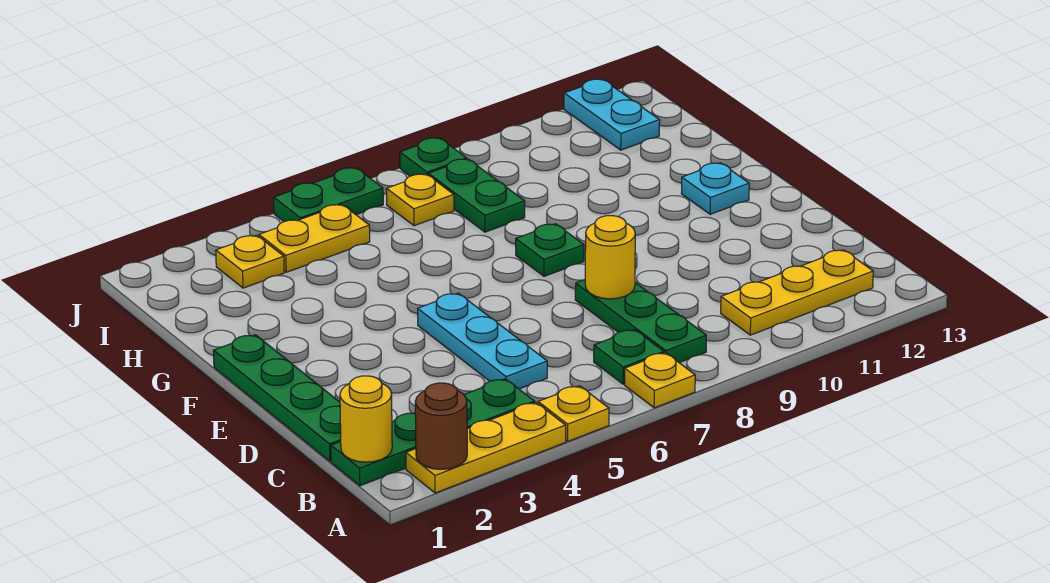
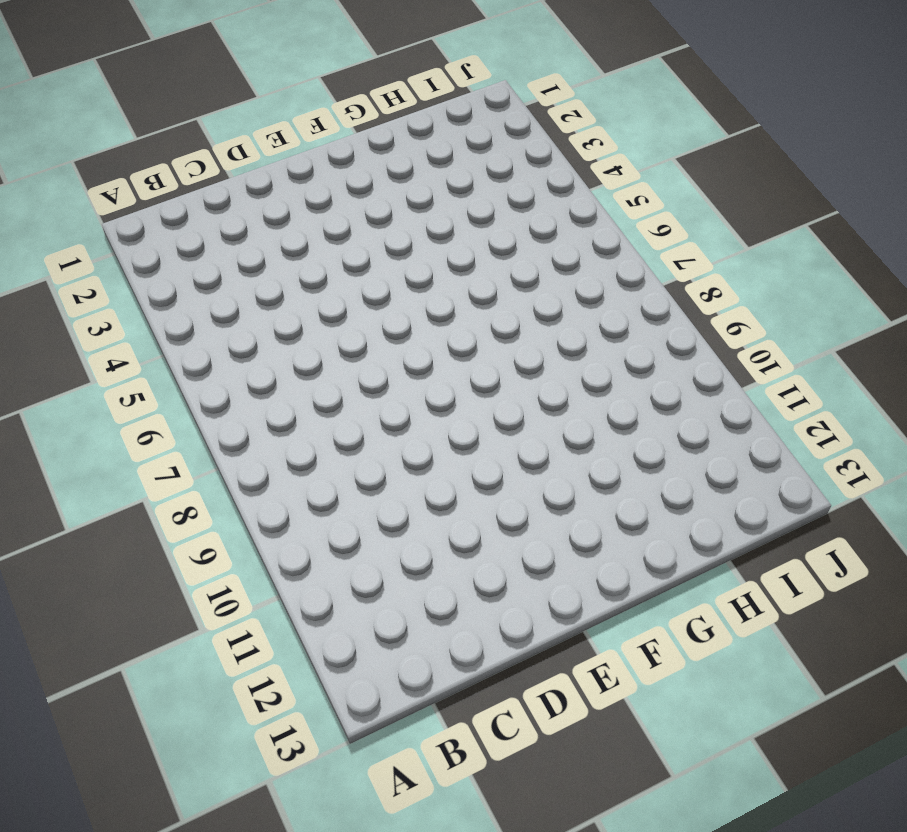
none -> yellow plate A2:A4 level 1
none -> yellow plate A5 level 1
none -> yellow plate A7 level 1

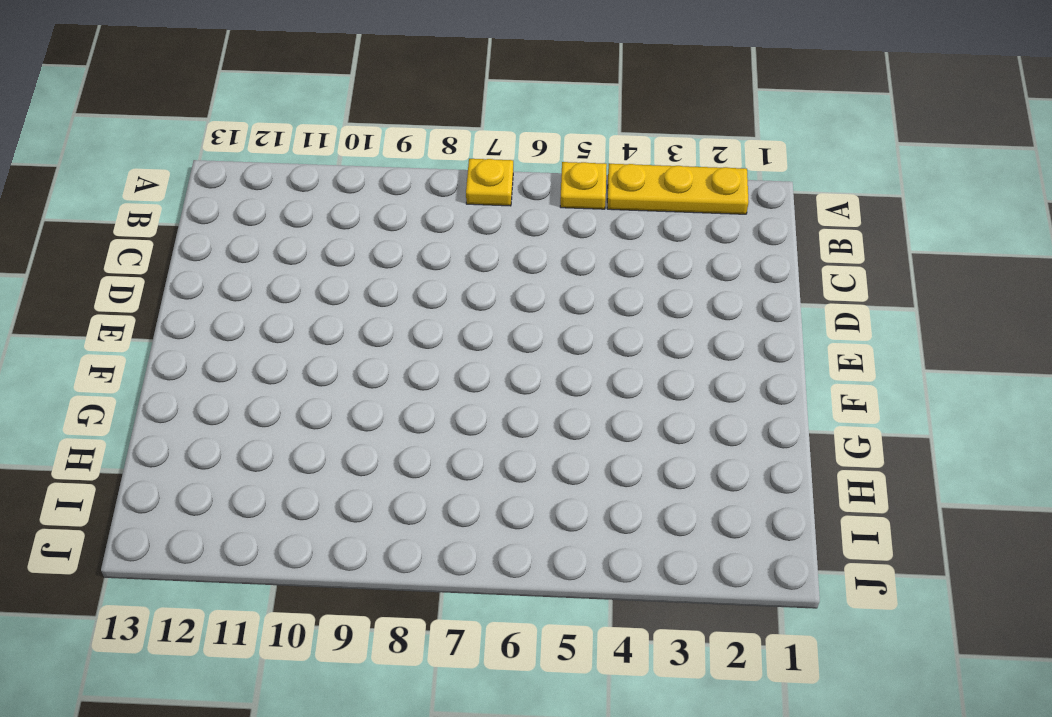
none -> green plate B1:B4 level 1
none -> green plate B7 level 1
none -> green plate B8:D8 level 1

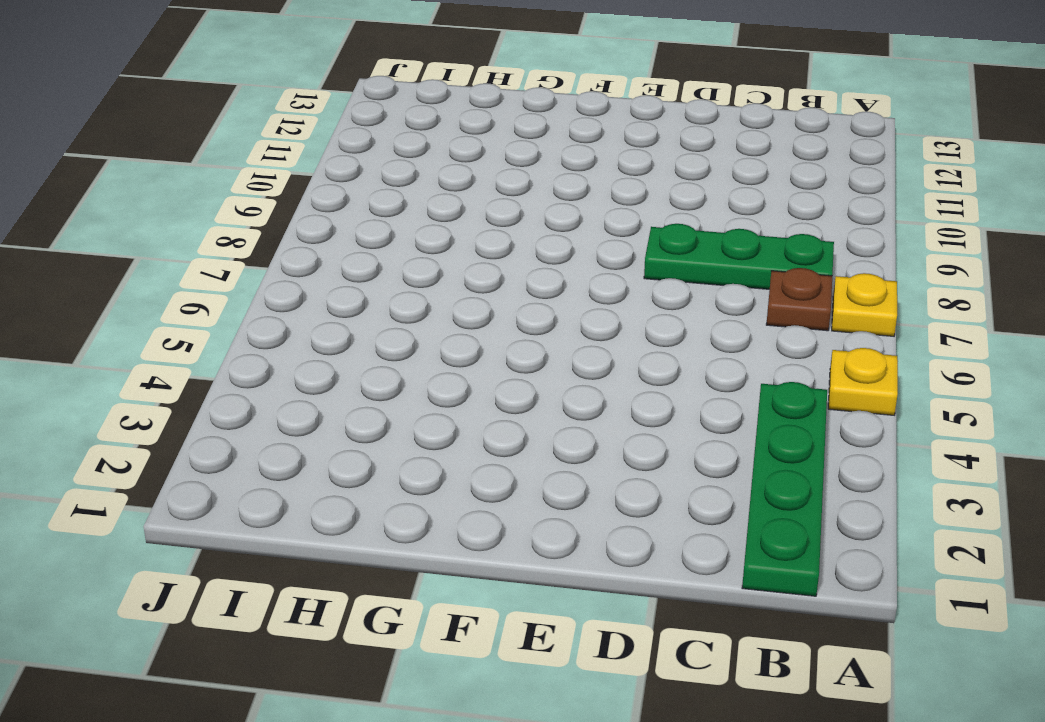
brown plate B7 level 1 -> green plate B7 level 1
none -> yellow plate A2:A4 level 1
none -> yellow plate B10:B12 level 1
none -> green plate C1:F1 level 1

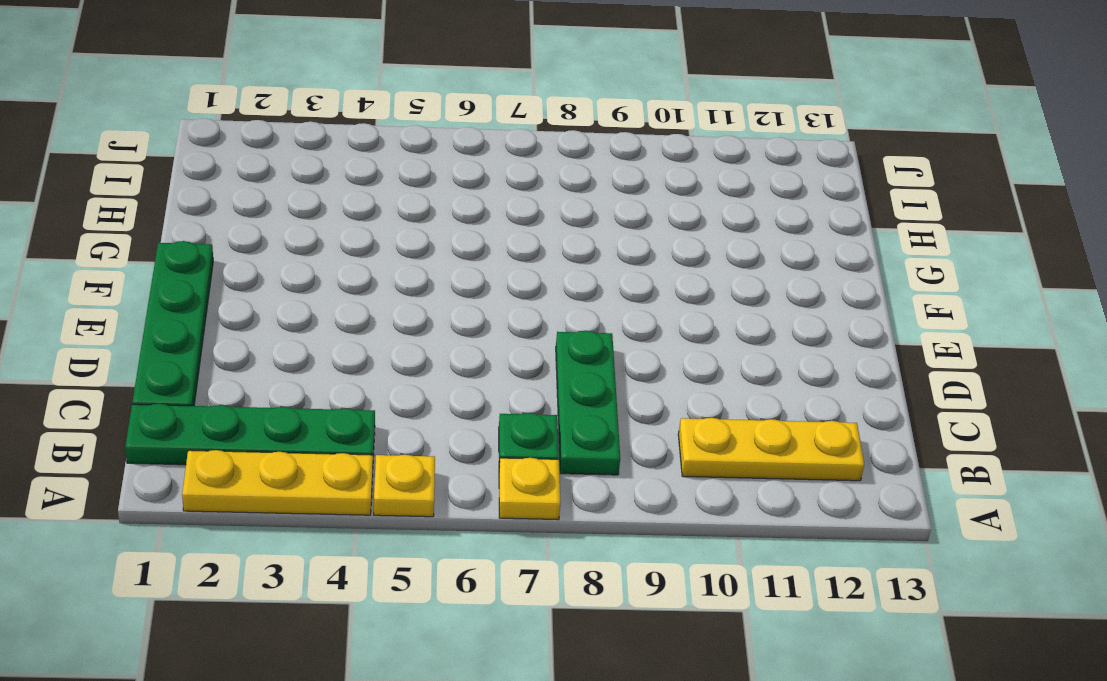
none -> cyan plate C5:E5 level 1
none -> green plate F8 level 1
none -> cyan plate F12 level 1

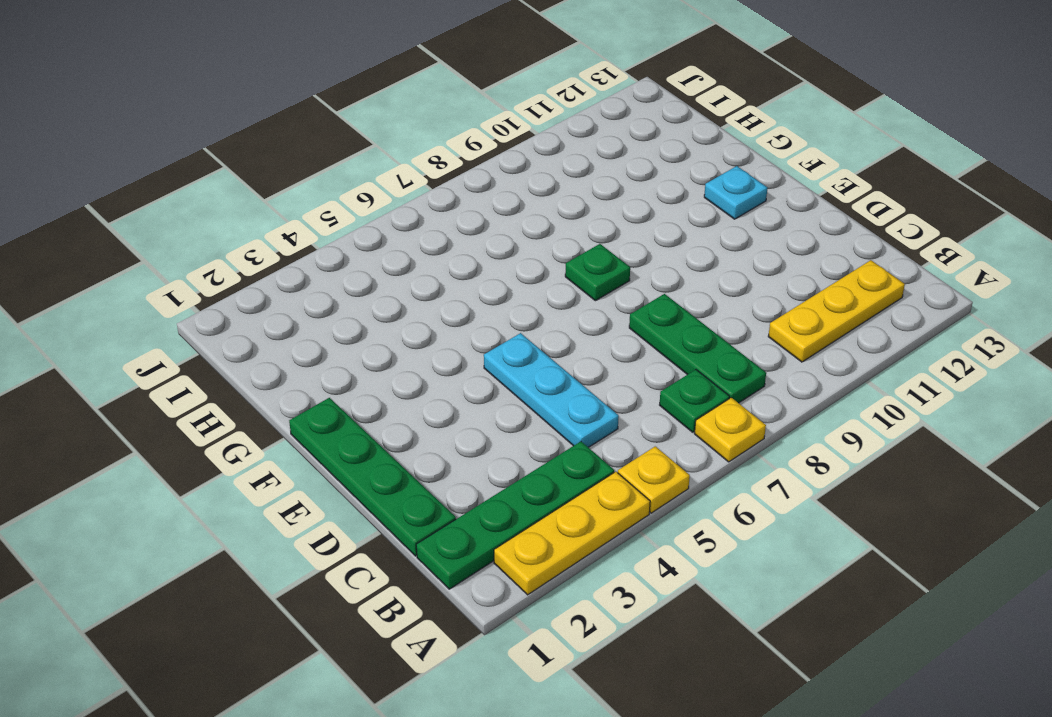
none -> green plate H8:I8 level 1
none -> yellow plate I3 level 1
none -> yellow plate I4:I5 level 1

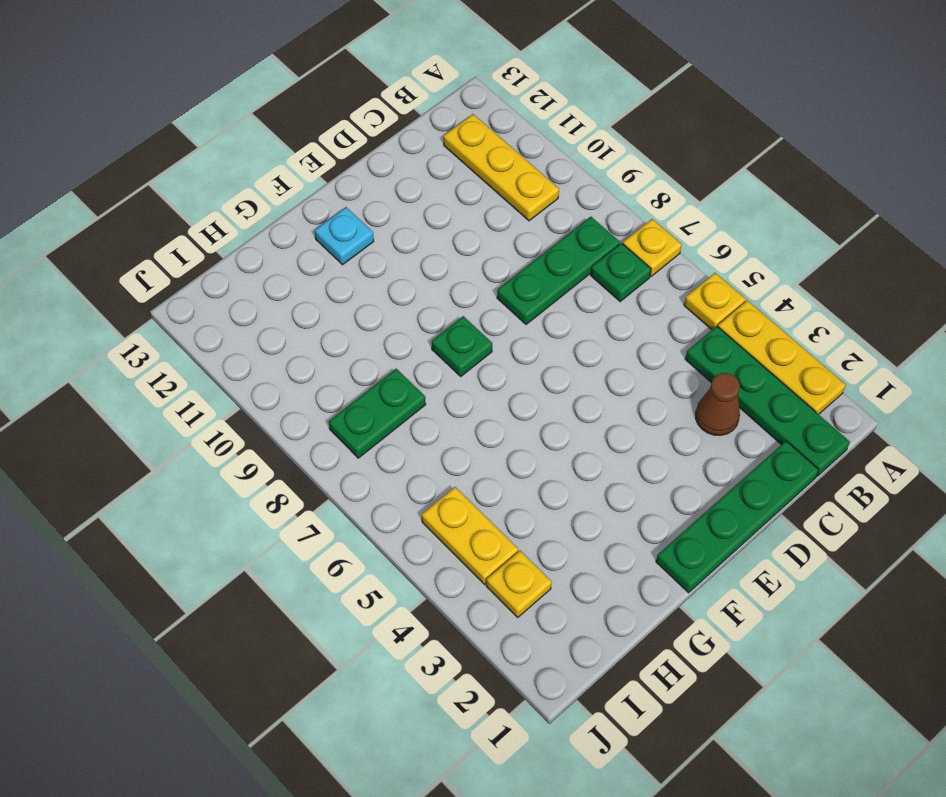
brown cone C3 level 1 -> none
none -> cyan plate C5:E5 level 1
none -> yellow plate I7 level 1
none -> cyan plate I12:J12 level 1

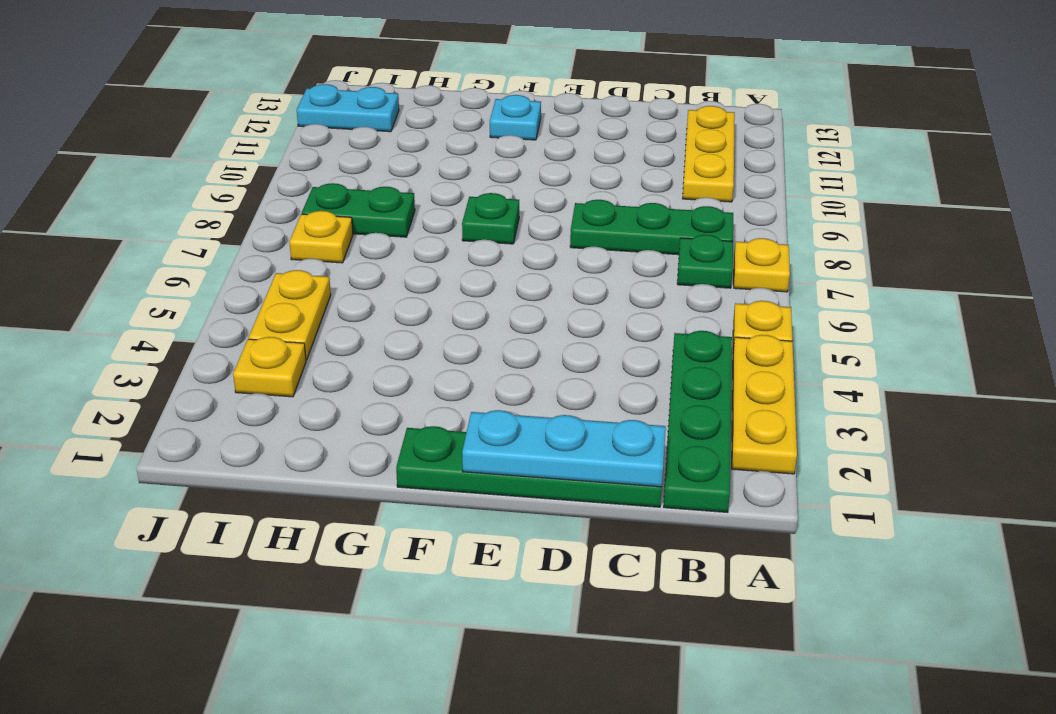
cyan plate C1:E1 level 2 -> cyan plate C5:E5 level 1
none -> green plate J5:J6 level 1
none -> green plate J8 level 1
none -> brown round brick A2 level 2

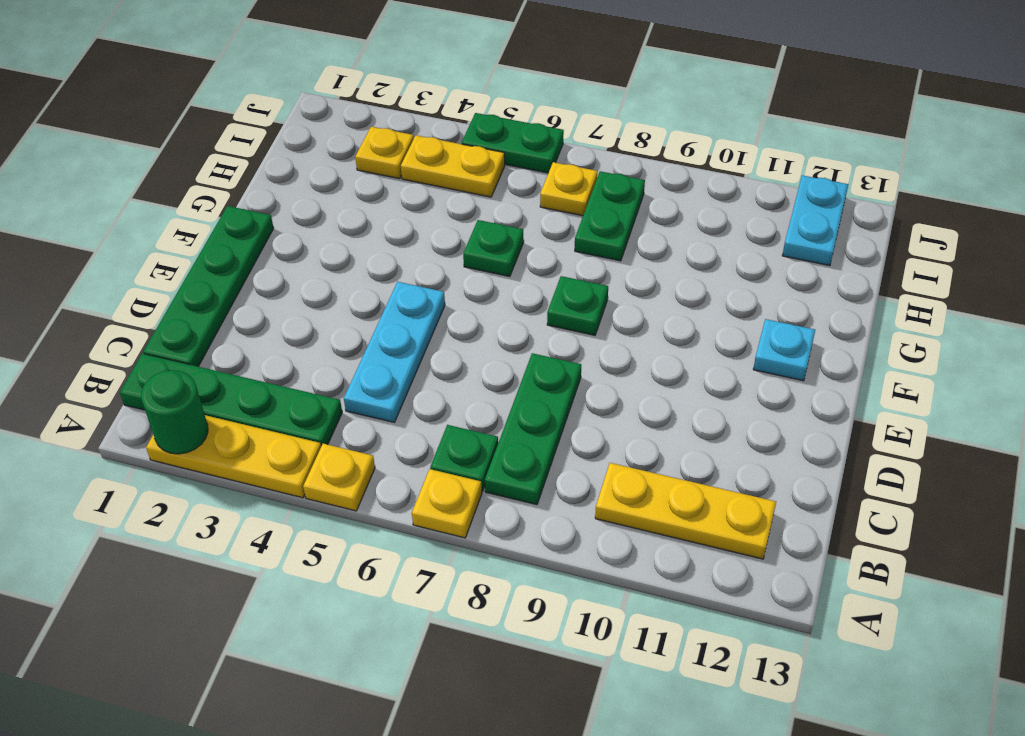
green round brick A2 level 2 -> brown round brick A2 level 2
green plate G6 level 1 -> green plate J8 level 1
none -> yellow round brick B1 level 2
none -> yellow round brick D8 level 2

